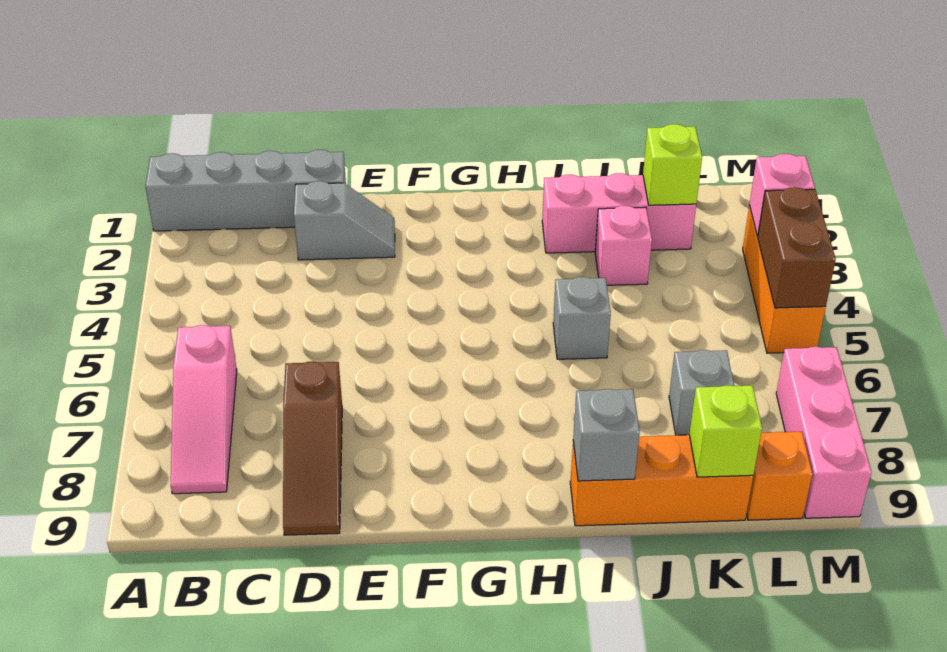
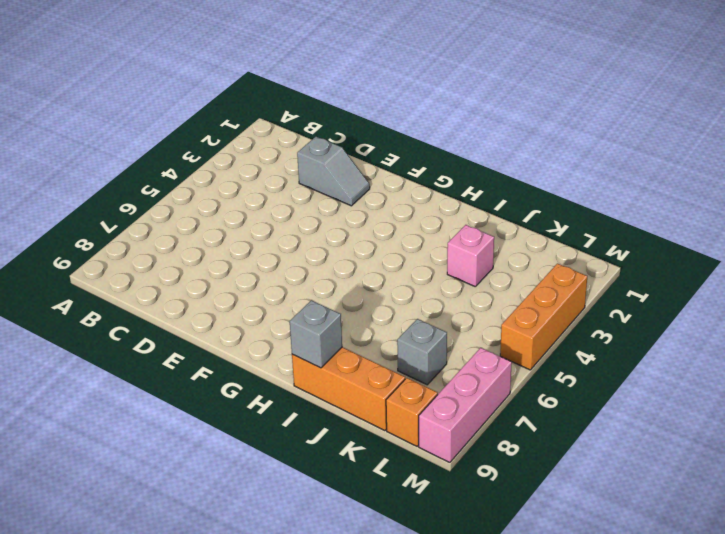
none -> grey brick A1:D1 level 1
none -> pink slope B6:B8 level 1 top 6
none -> brown slope D7:D9 level 1 top 7

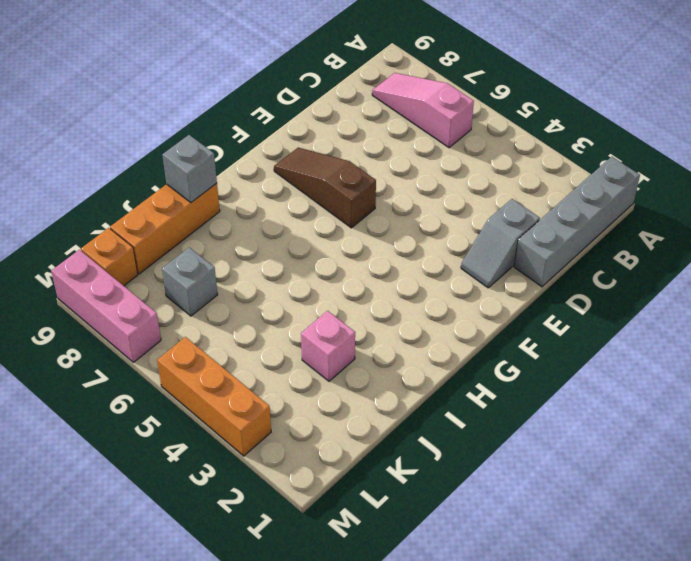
brown slope F6:F8 level 1 top 6 -> brown slope D7:D9 level 1 top 7
none -> pink brick I2:K2 level 1
none -> grey brick I5 level 1
none -> lime brick K2 level 2

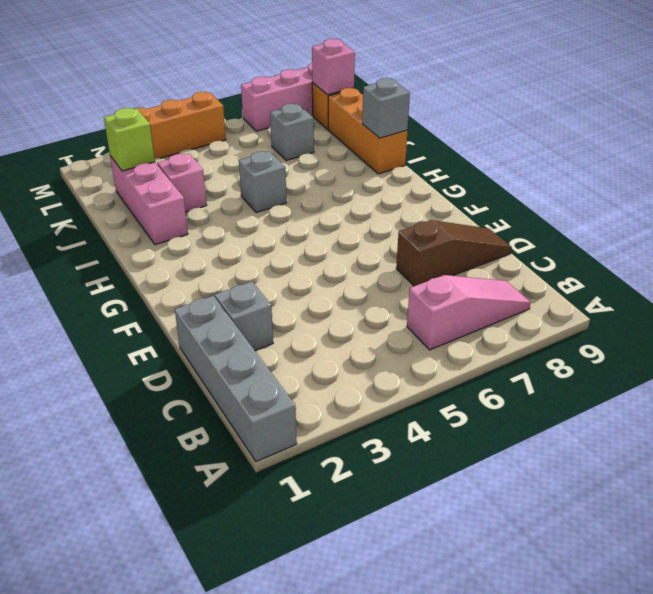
pink brick L9 level 2 -> pink brick M3 level 2
none -> lime brick K9 level 2
none -> brown brick M4:M5 level 2

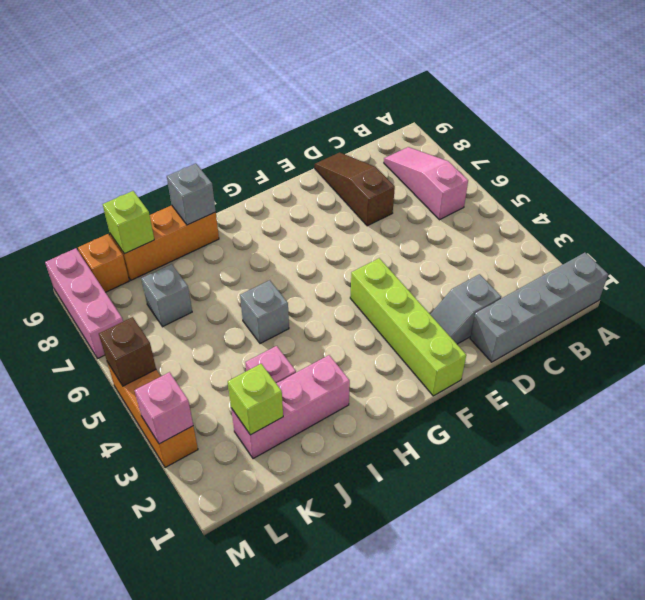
lime brick F1:F4 level 1 -> none
brown brick M5 level 2 -> brown brick M4:M5 level 2

